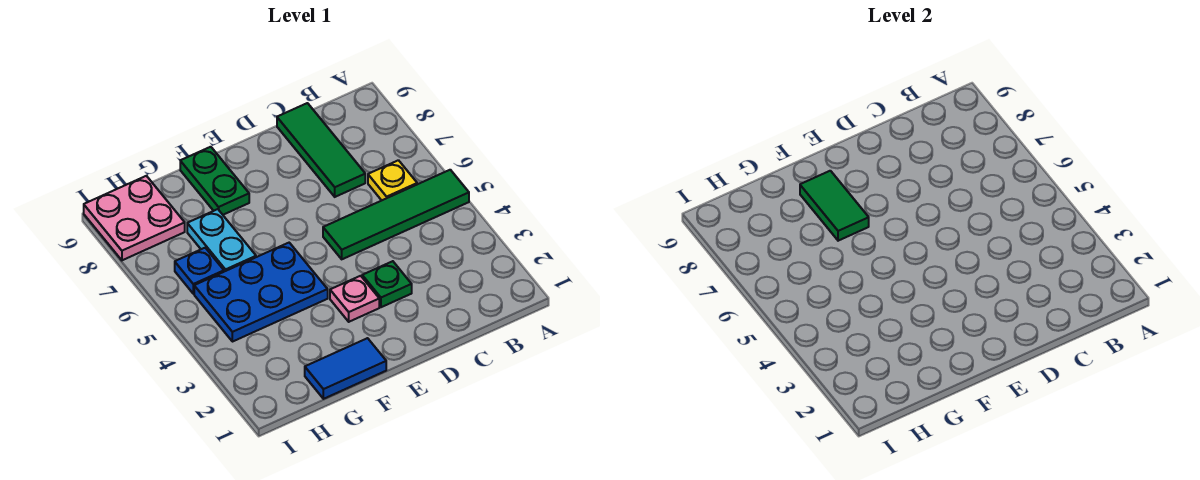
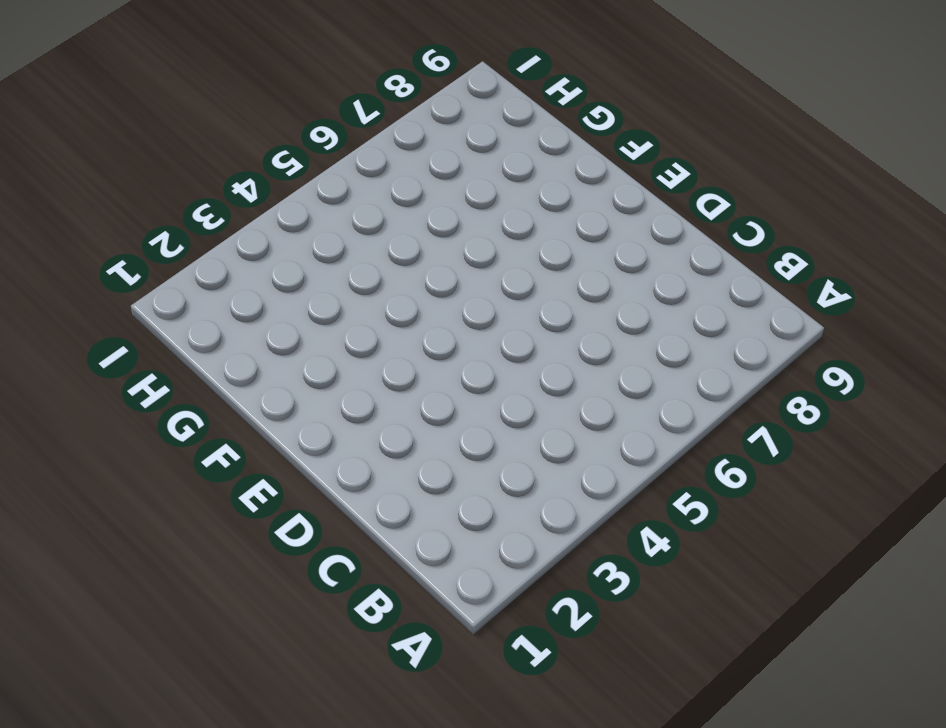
none -> green tile A5:D5 level 1
none -> yellow plate B6 level 1
none -> green tile C7:C9 level 1

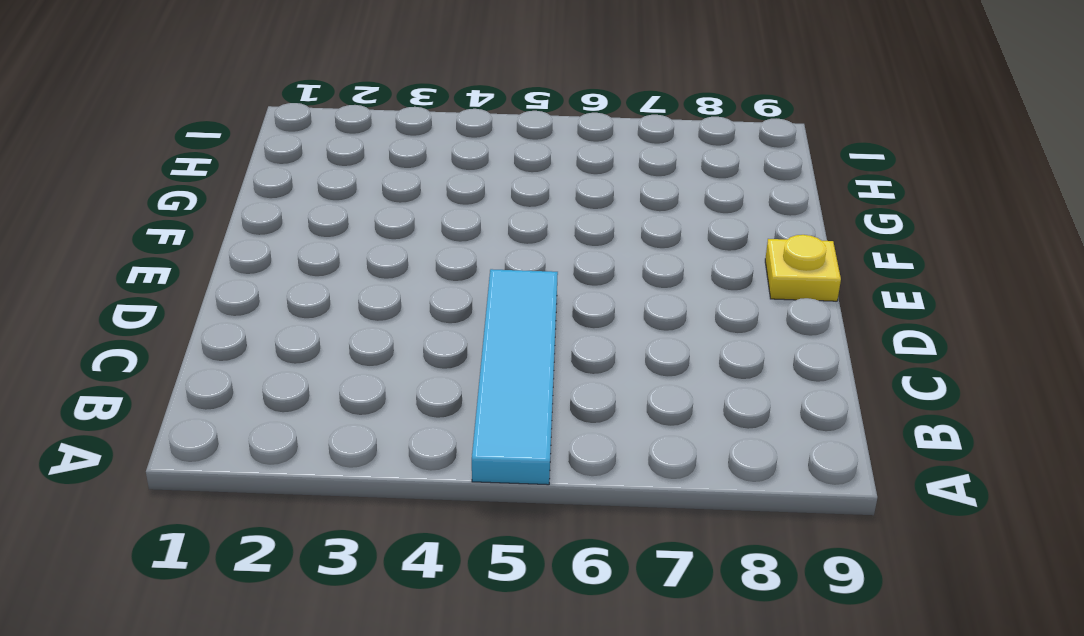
cyan tile A5:D5 level 1 -> green tile A5:D5 level 1
yellow plate E9 level 1 -> yellow plate B6 level 1
none -> green tile C7:C9 level 1
none -> green plate D3 level 1
none -> pink plate E3 level 1

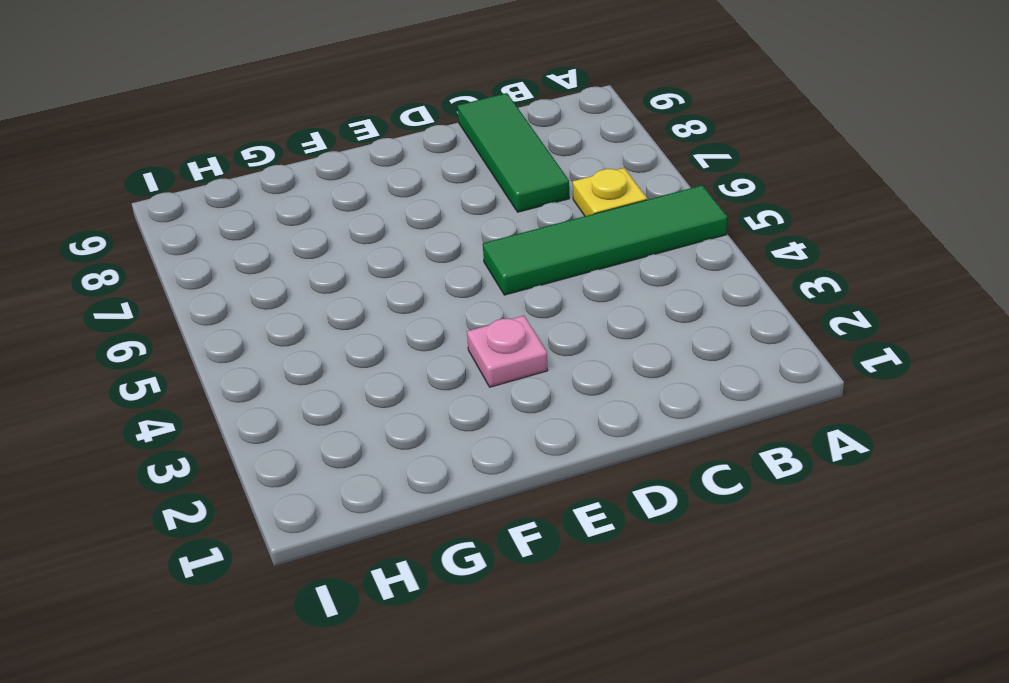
none -> green plate D3 level 1
none -> blue tile F1:G1 level 1
none -> blue plate F4:H5 level 1

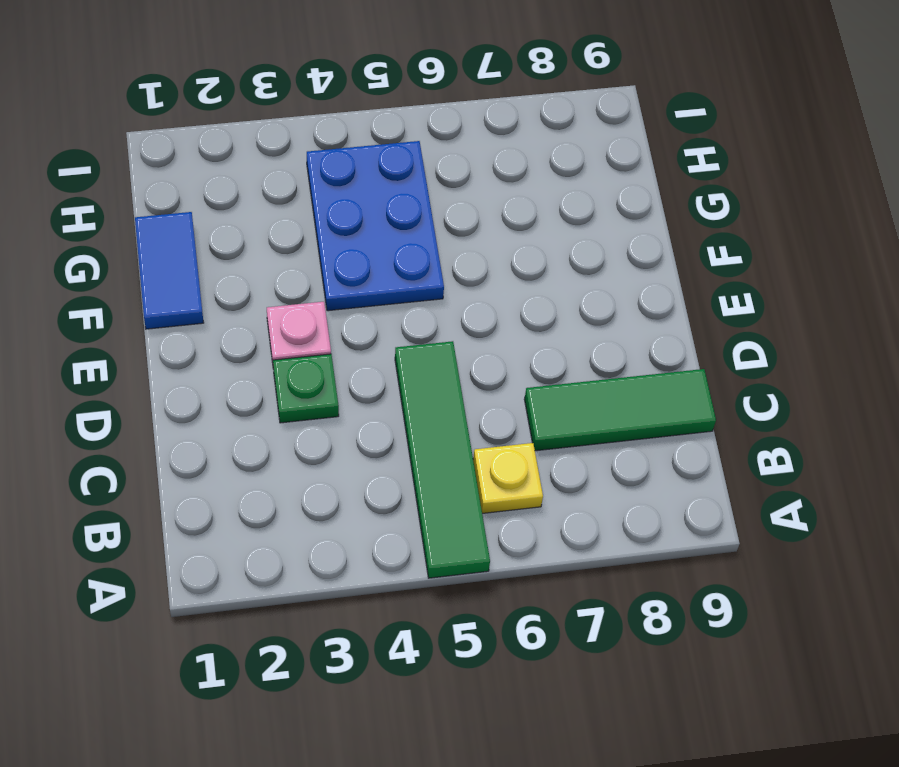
none -> green plate F8:F9 level 1
none -> cyan plate G6:G7 level 1
none -> blue plate H6 level 1

